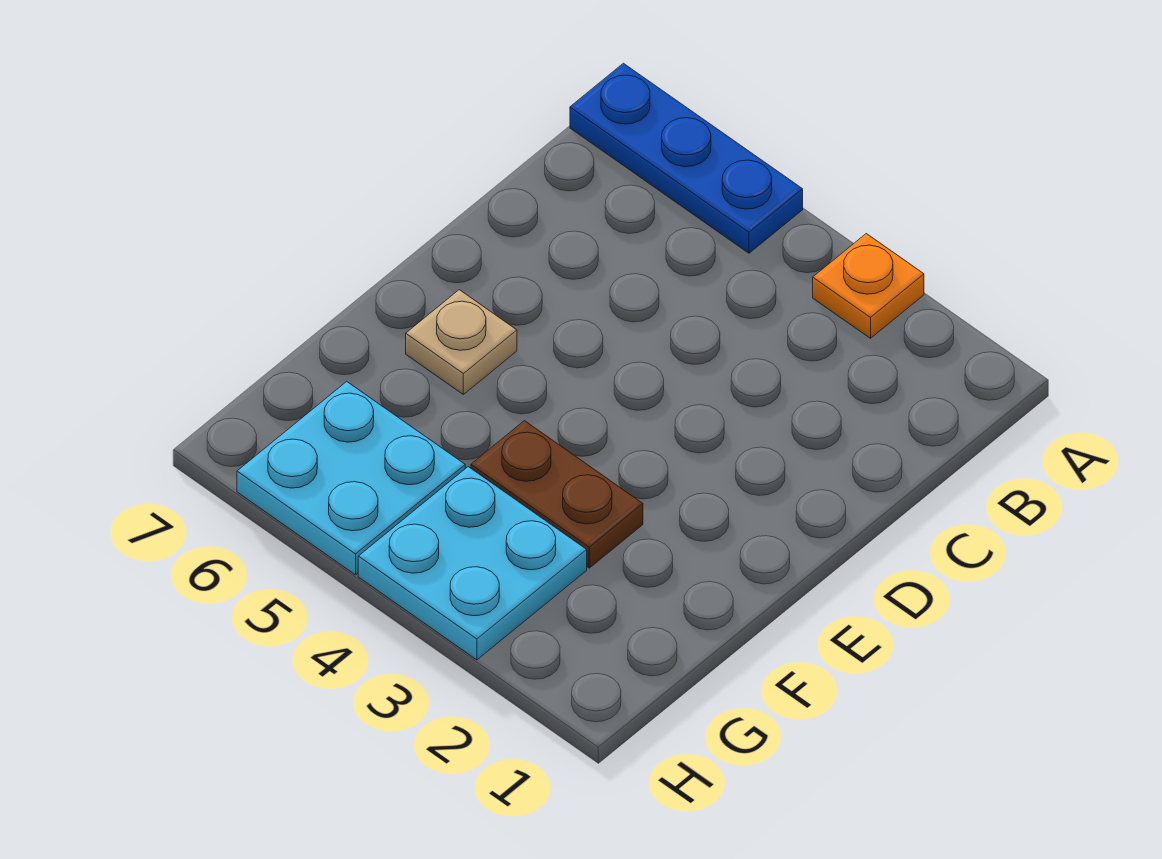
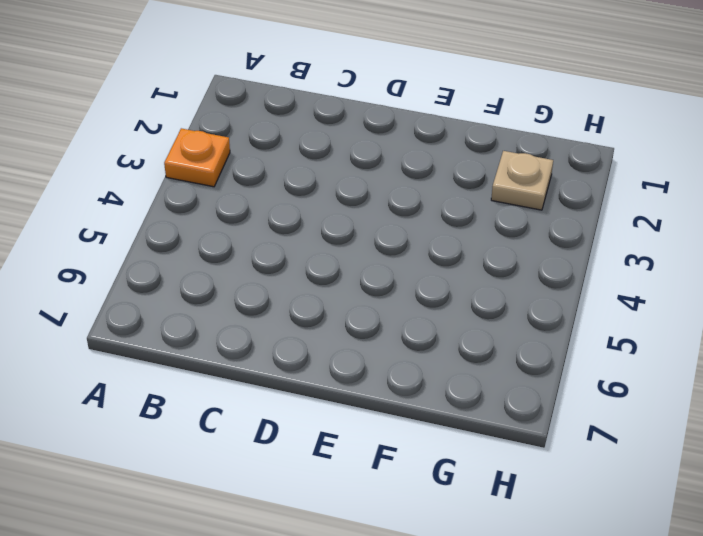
tan plate G2 level 1 -> tan plate E6 level 1
none -> blue plate A5:A7 level 1
none -> brown plate F3:F4 level 1

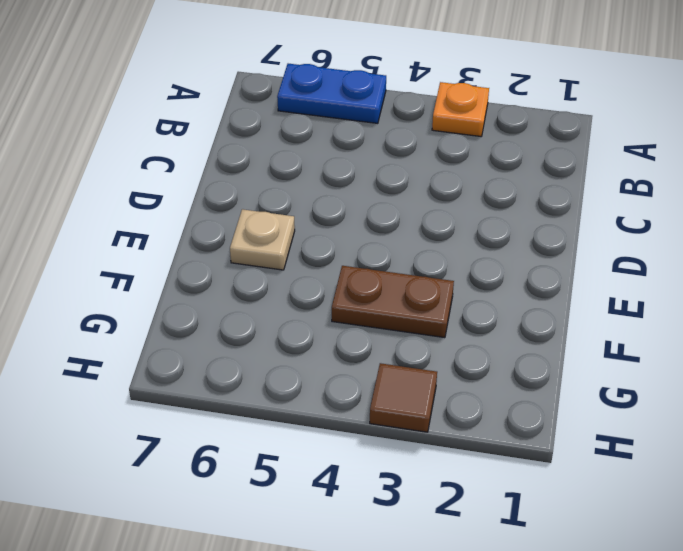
blue plate A5:A6 level 1 -> blue plate A5:A7 level 1
brown tile H3 level 1 -> cyan plate G3:H4 level 1
none -> cyan plate G5:H6 level 1

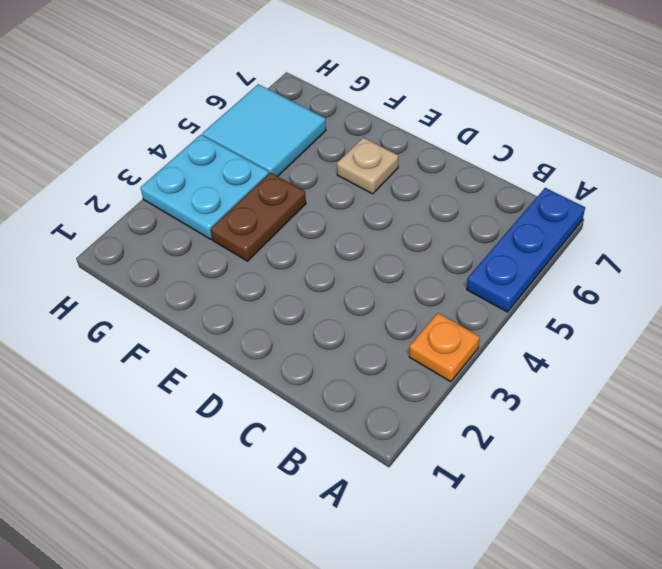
cyan tile G5:H6 level 1 -> cyan plate G5:H6 level 1

